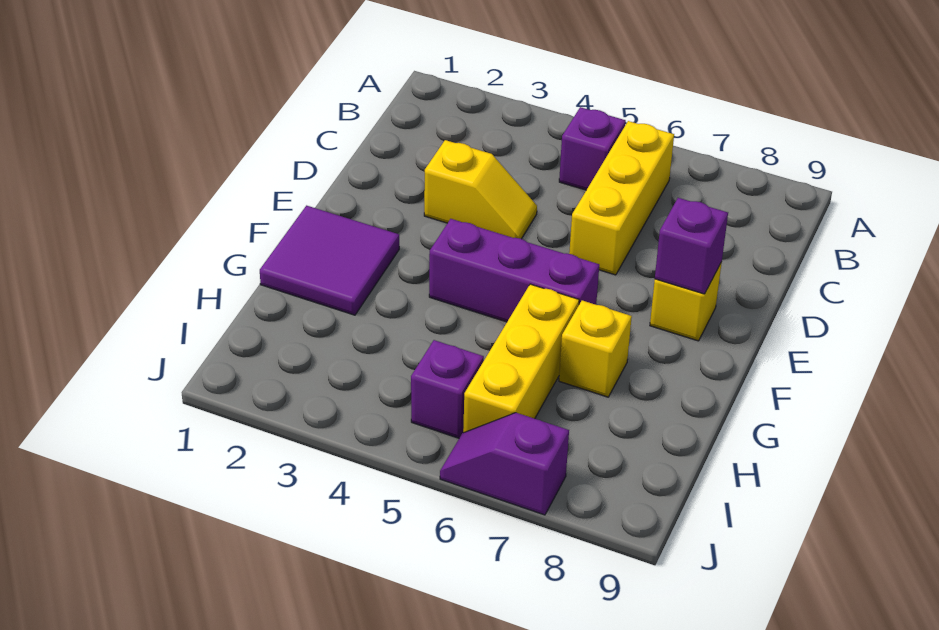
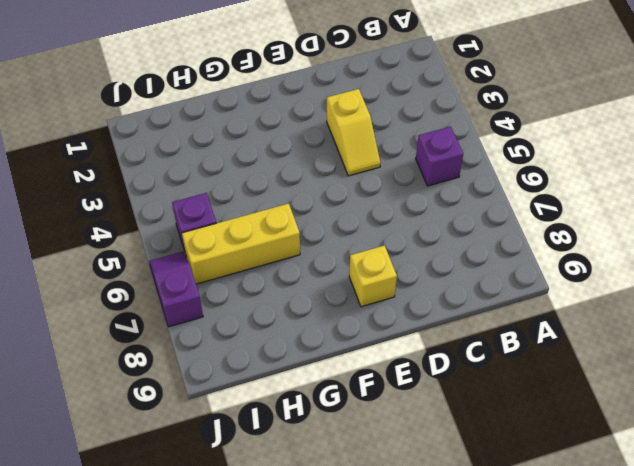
none -> yellow brick B6:D6 level 1
none -> purple tile F1:G2 level 1

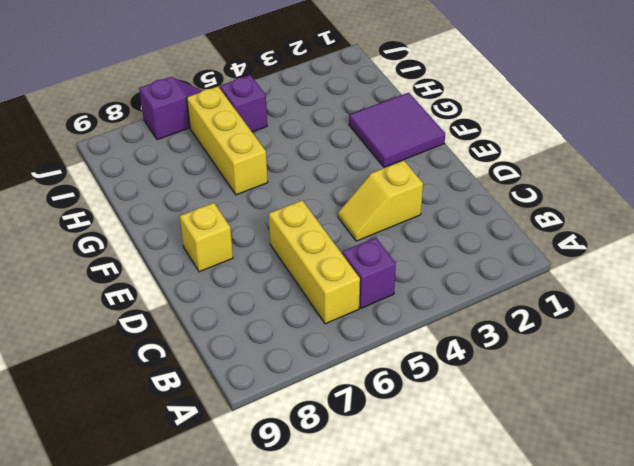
none -> purple brick F4:F6 level 1
none -> yellow brick G7 level 1

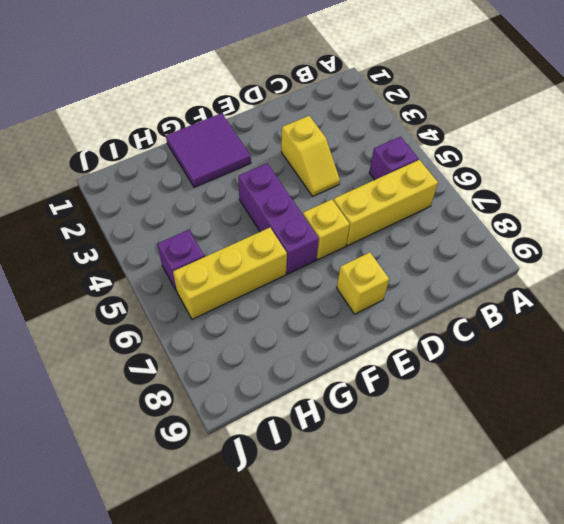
yellow brick E6 level 1 -> yellow brick G7 level 1
none -> purple slope J6:J7 level 1 top 7
none -> purple brick E8 level 2

